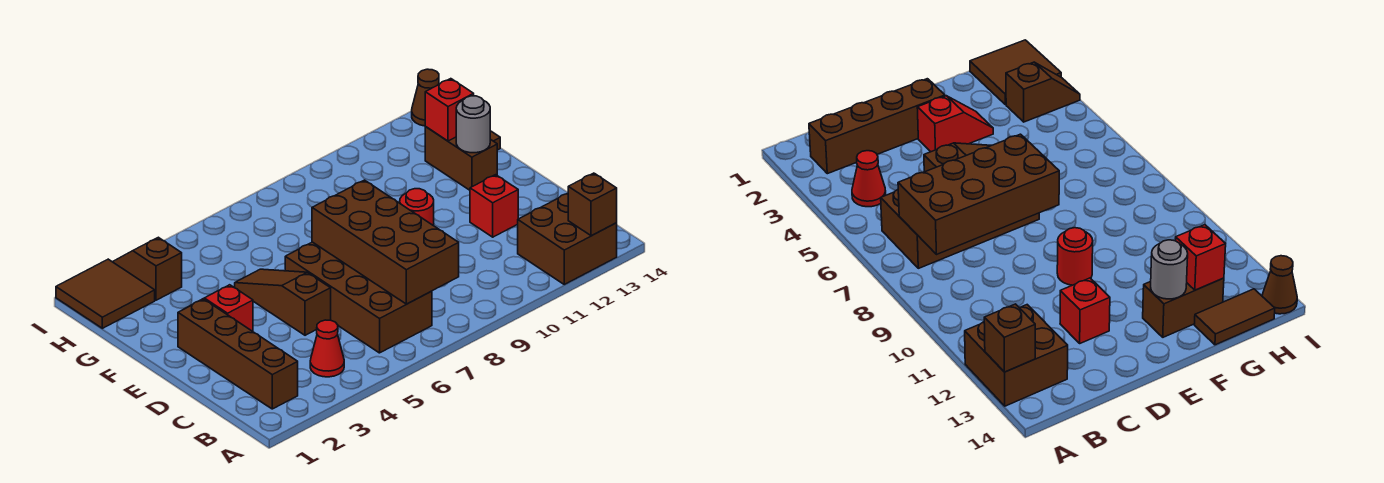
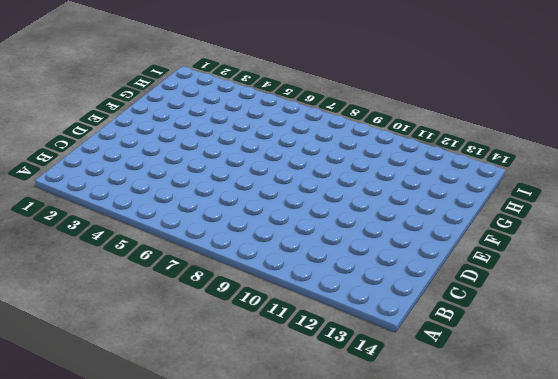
none -> brown brick A12:B13 level 1
none -> brown brick B2:E2 level 1
none -> red cone B4 level 1

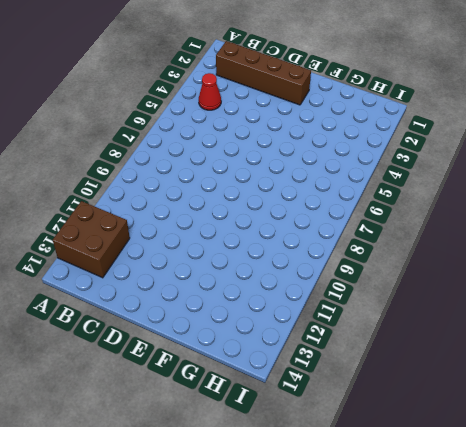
none -> brown brick B6:E7 level 1
none -> brown slope D5:F5 level 1 top D
none -> red brick D12 level 1

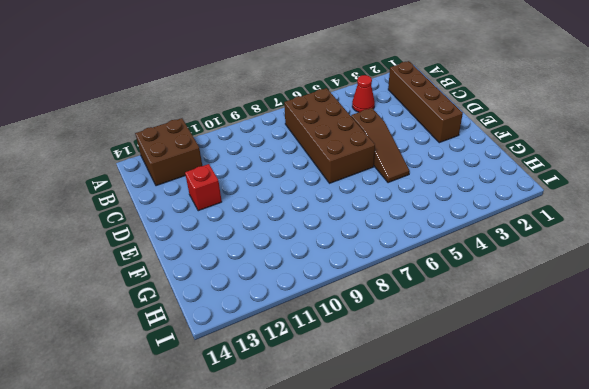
none -> red slope E3:F3 level 1 top E
none -> red round brick E10 level 1
none -> brown brick F13:G13 level 1

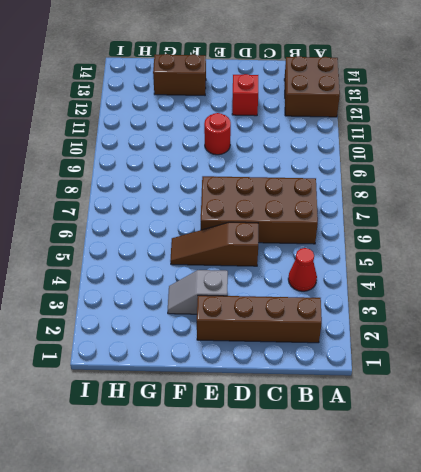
grey slope E3:F3 level 1 top E -> red slope E3:F3 level 1 top E
none -> brown tile G14:H14 level 1
none -> brown tile H1:I2 level 1
none -> brown slope H3:I3 level 1 top H

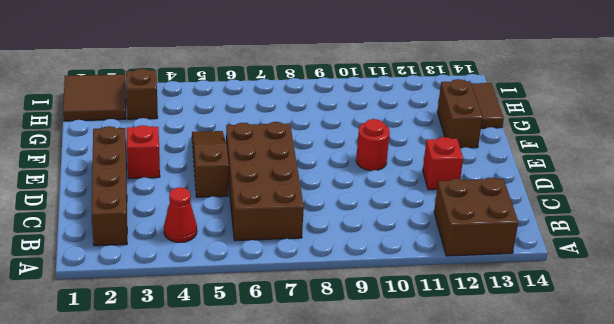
none -> brown cone I14 level 1
none -> brown brick A13 level 2
none -> brown brick B7:E8 level 2

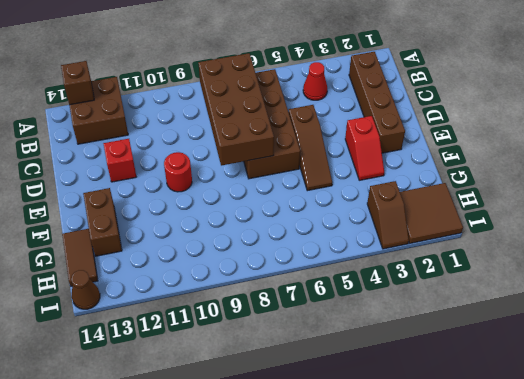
none -> grey round brick F13 level 2
none -> red brick G13 level 2

